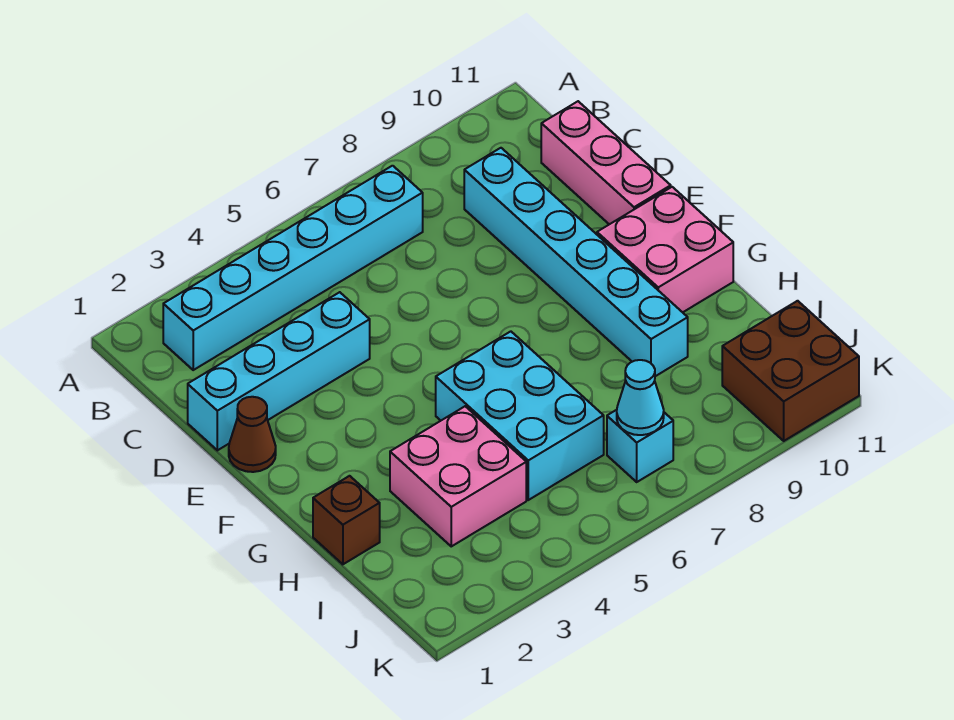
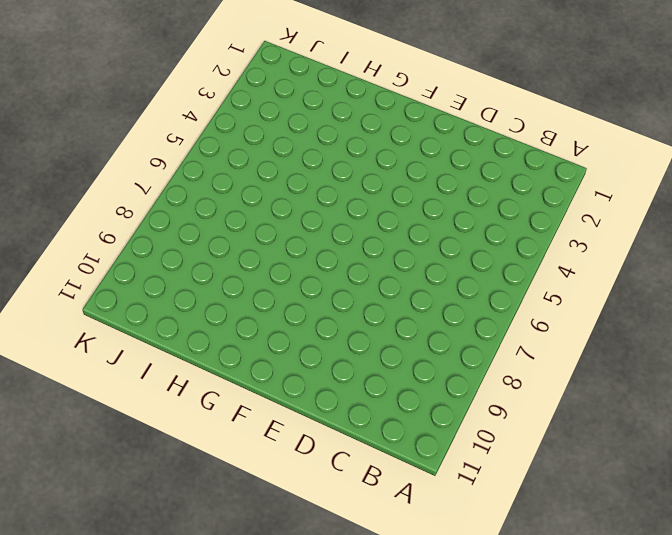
none -> cyan brick B2:B7 level 1
none -> cyan brick C9:H9 level 1
none -> pink brick C11:E11 level 1

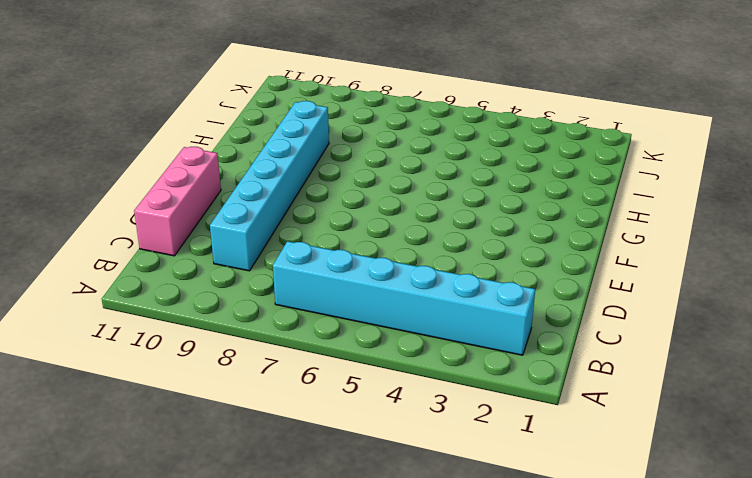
none -> cyan brick D1:D4 level 1
none -> brown cone E1 level 1
none -> pink brick F10:G11 level 1

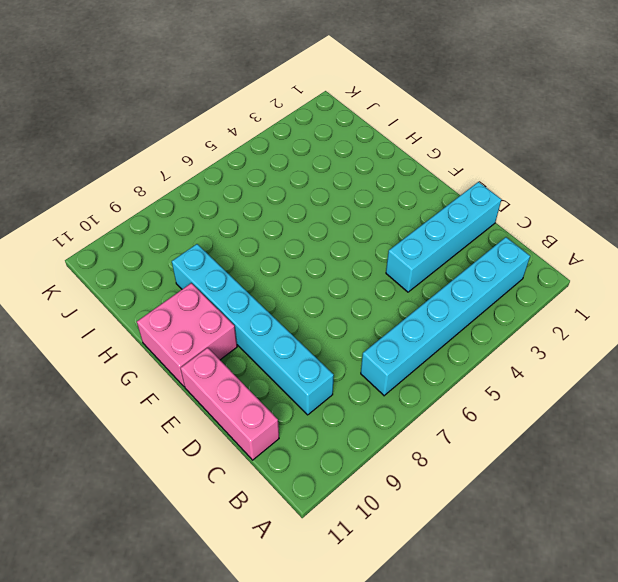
none -> brown cone E1 level 1
none -> cyan brick G5:I6 level 1
none -> brown brick H1 level 1

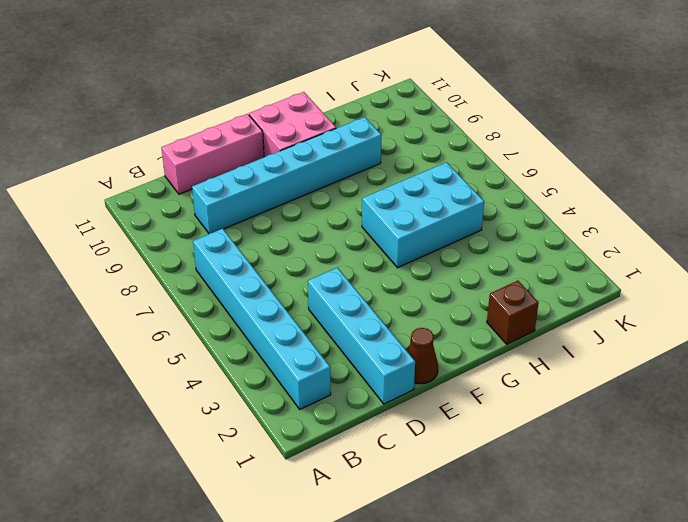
none -> pink brick H3:I4 level 1
none -> cyan brick J7 level 1
none -> brown brick J10:K11 level 1

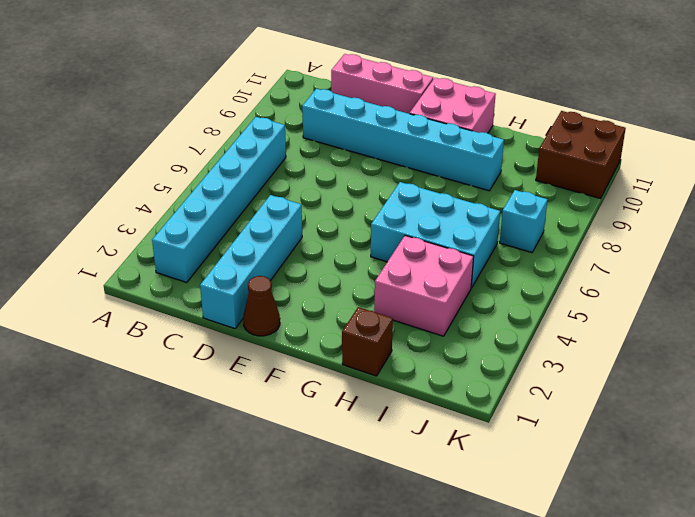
none -> cyan cone J7 level 2

